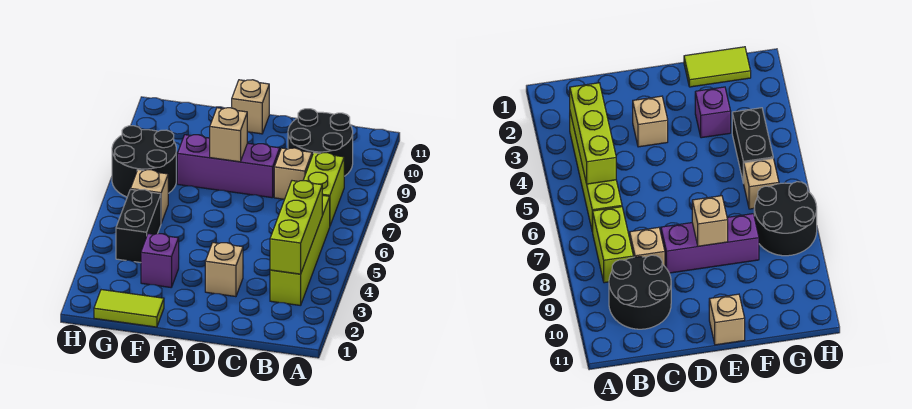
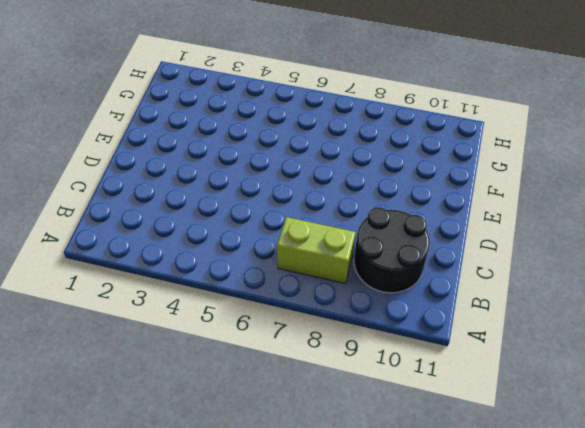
none -> lime brick B3:B6 level 1
none -> tan brick C8 level 1
none -> tan brick D3 level 1

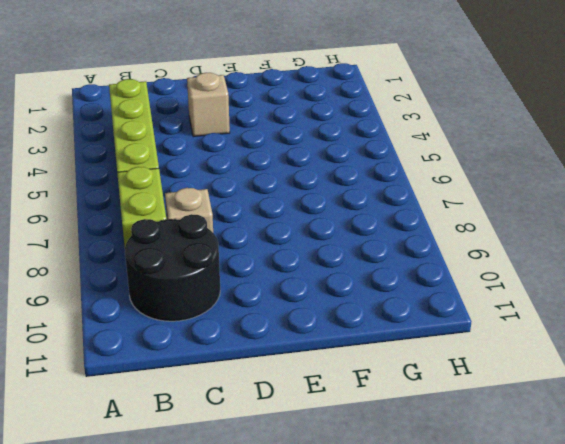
none -> purple brick D8:F8 level 1
none -> tan brick E11 level 1
none -> lime tile F1:G1 level 1

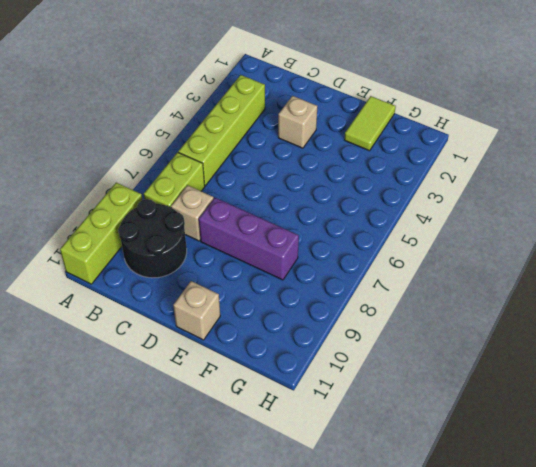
lime brick A9:A11 level 1 -> lime brick B3:B5 level 2
lime tile F1:F2 level 1 -> lime tile F1:G1 level 1
none -> purple brick F3 level 1
none -> black brick G4:G5 level 1
none -> tan brick G6 level 1

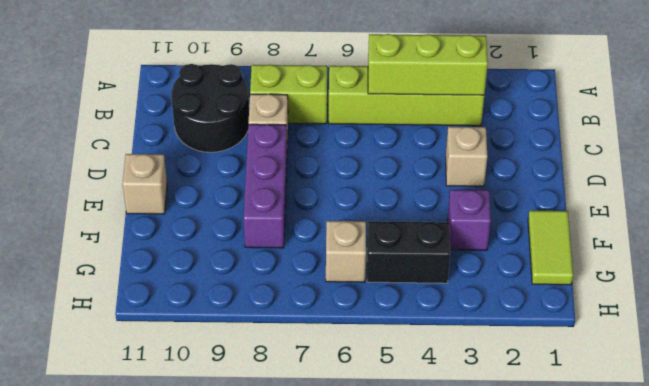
none -> black round brick G7:H8 level 1
none -> tan brick E8 level 2

